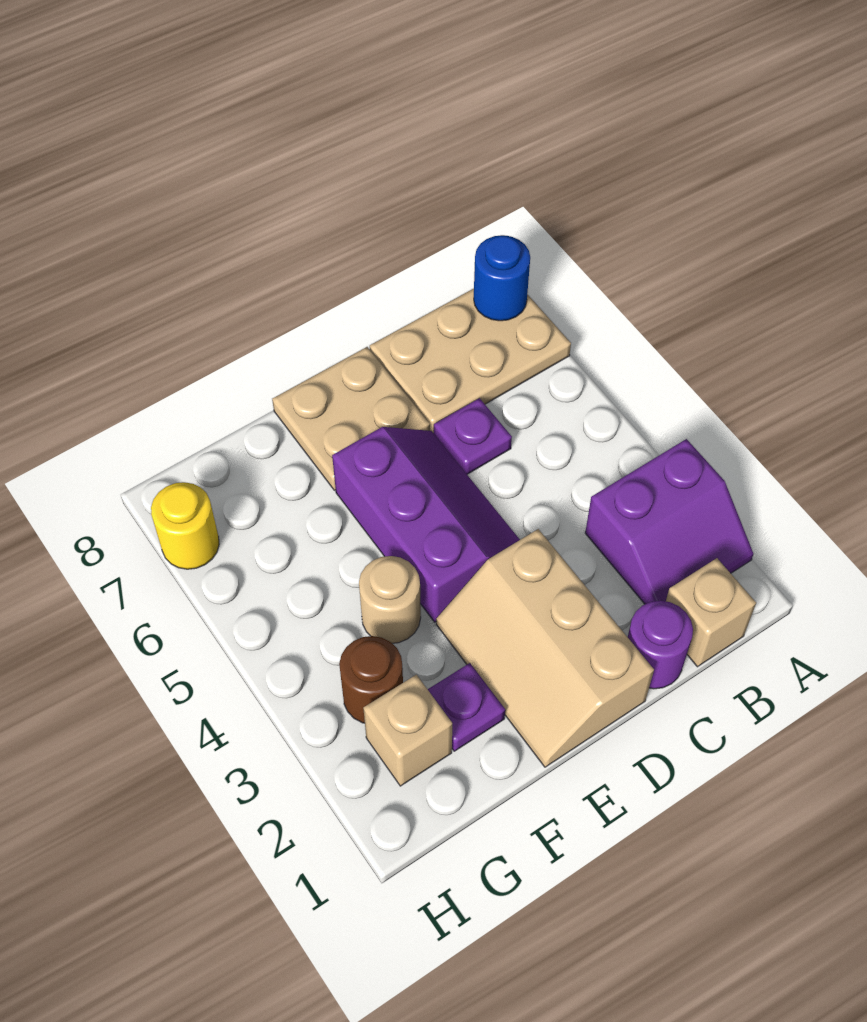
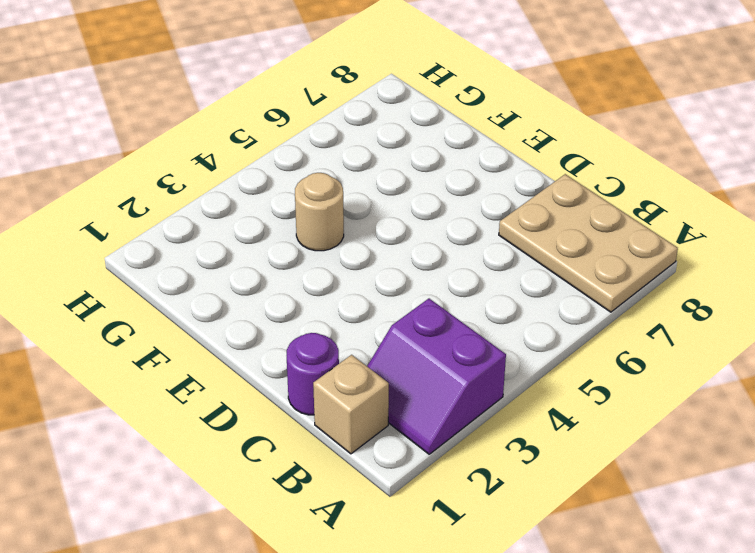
none -> purple plate C6 level 1
none -> tan slope D1:E3 level 1 top D
none -> purple slope D4:E6 level 1 top E

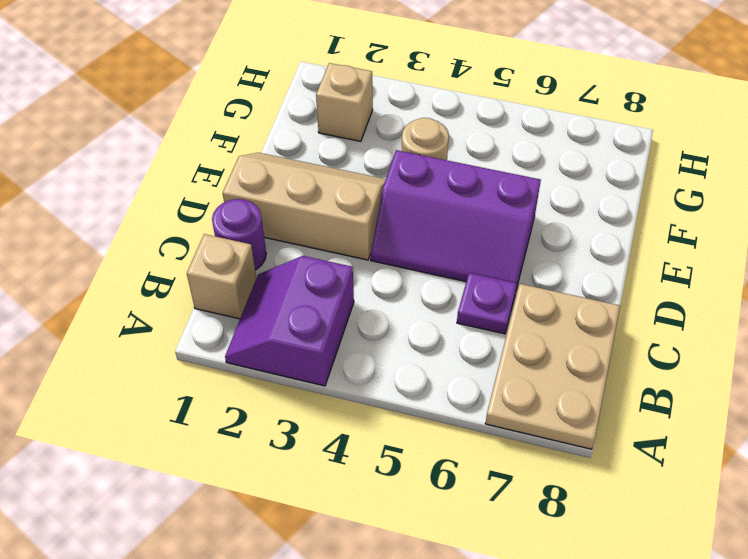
none -> tan plate D7:E8 level 1
none -> purple plate F2 level 1
none -> brown round brick G3 level 1

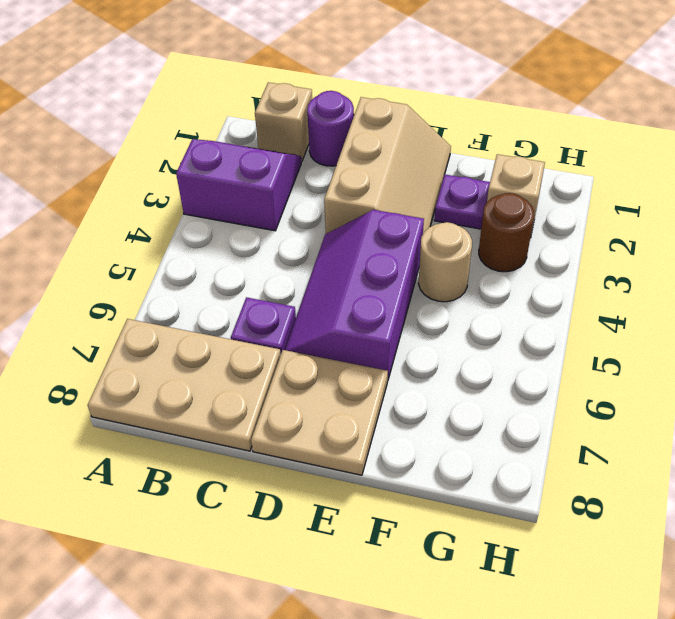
none -> yellow round brick H7 level 1
none -> blue round brick A8 level 2

